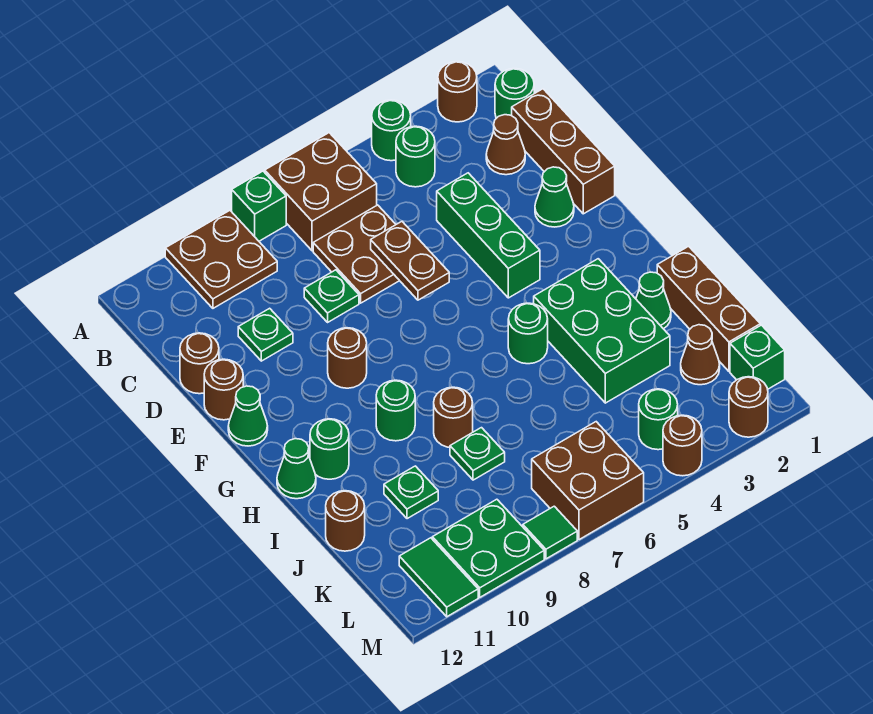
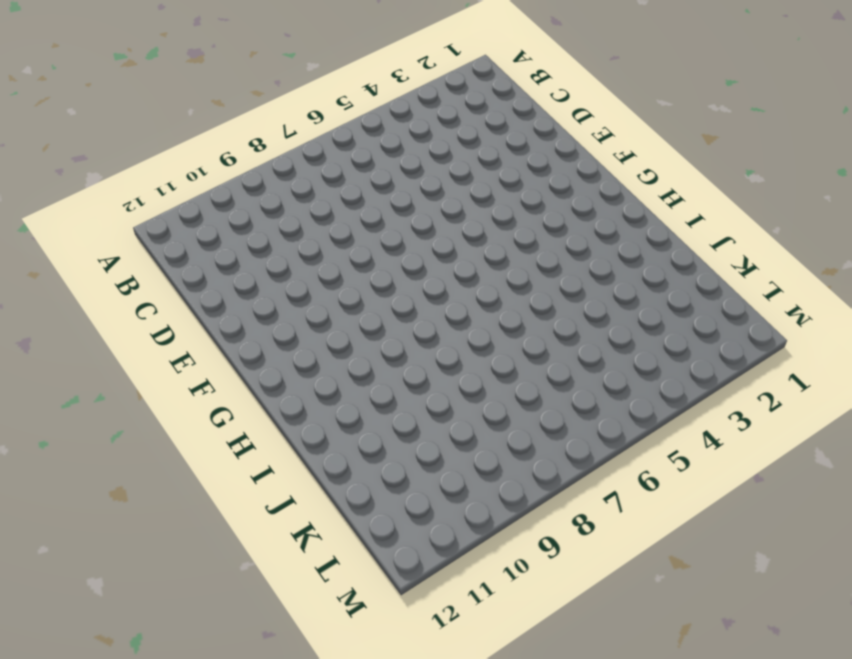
none -> brown round brick A2 level 1
none -> green round brick A4 level 1
none -> brown brick A6:B7 level 1
none -> green brick A8 level 1

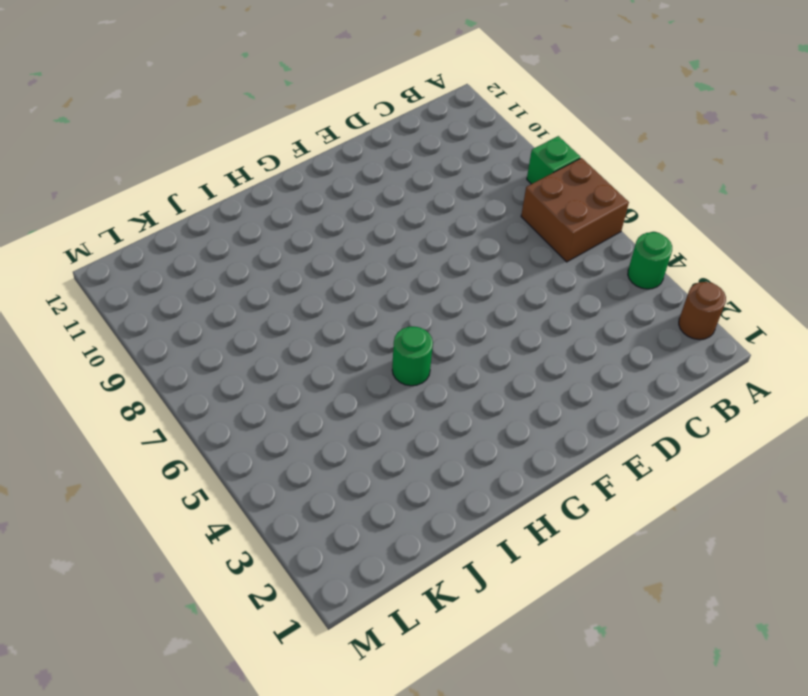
none -> brown plate A9:B10 level 1
none -> green round brick B1 level 1
none -> green round brick B4 level 1
none -> brown brick C1:E1 level 1

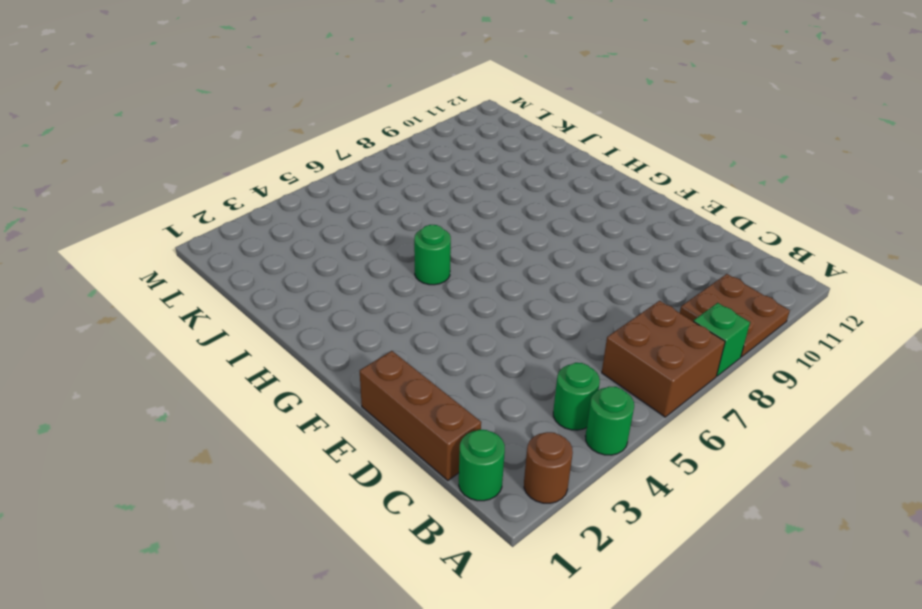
none -> brown cone C2 level 1
none -> brown plate C6:D7 level 1
none -> green brick D4:F4 level 1
none -> green plate D8 level 1

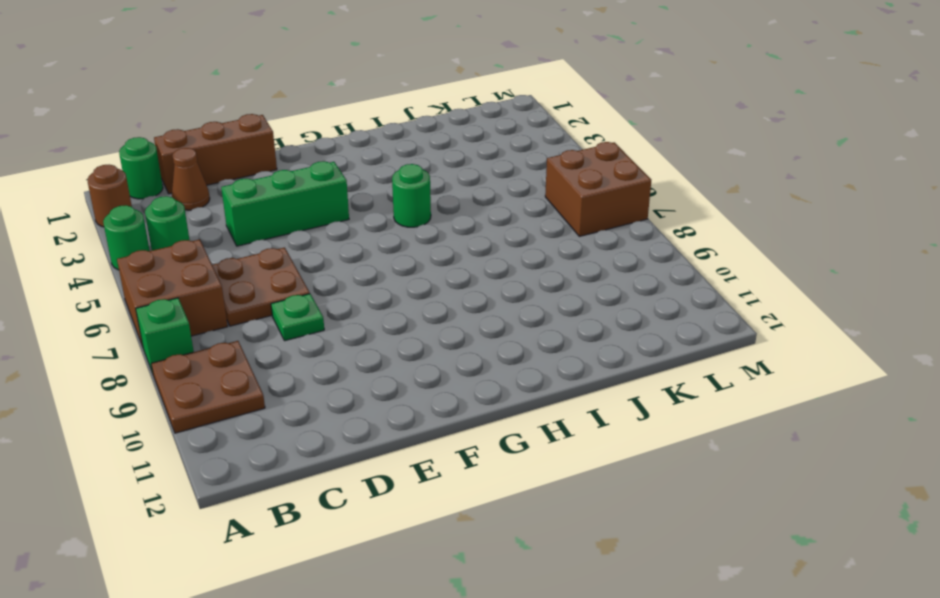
none -> green plate D10 level 1
none -> brown round brick D12 level 1
none -> green cone E2 level 1
none -> brown round brick E12 level 1

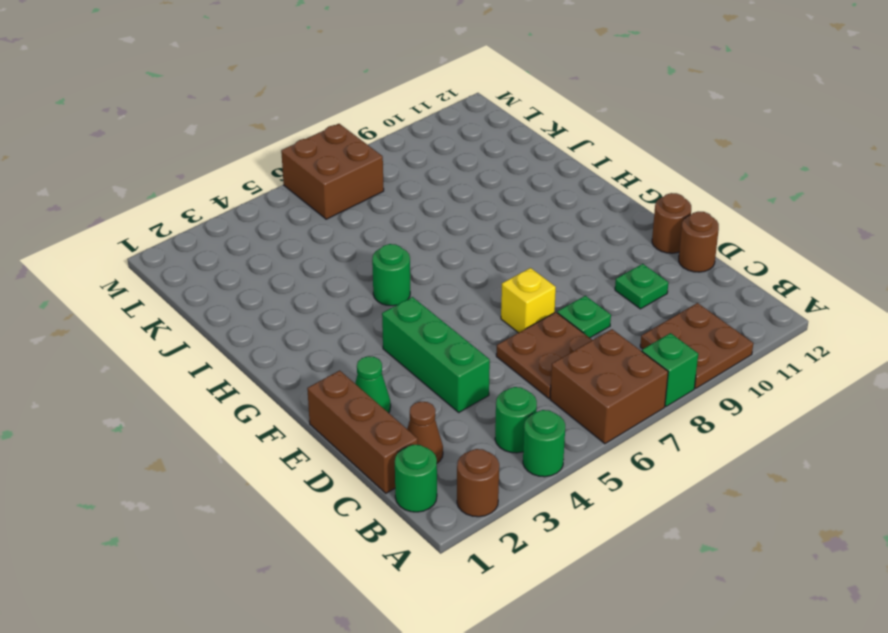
yellow brick E7 level 1 -> none
none -> brown round brick F9 level 1
none -> green cone F12 level 1
none -> green brick H3:J4 level 1
none -> green round brick H9 level 1

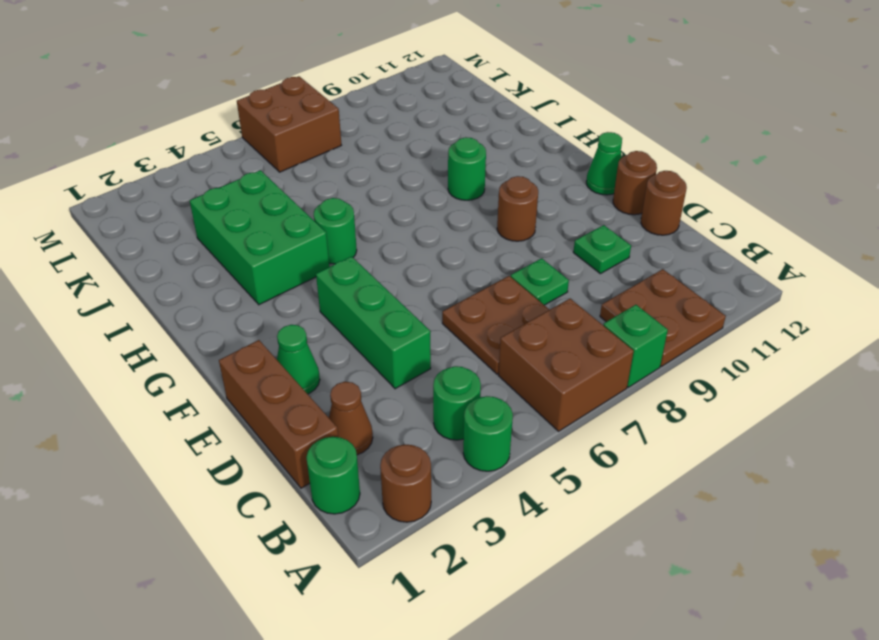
none -> green round brick H11 level 1
none -> green cone H12 level 1
none -> brown brick I1:K1 level 1
none -> green cone I2 level 1

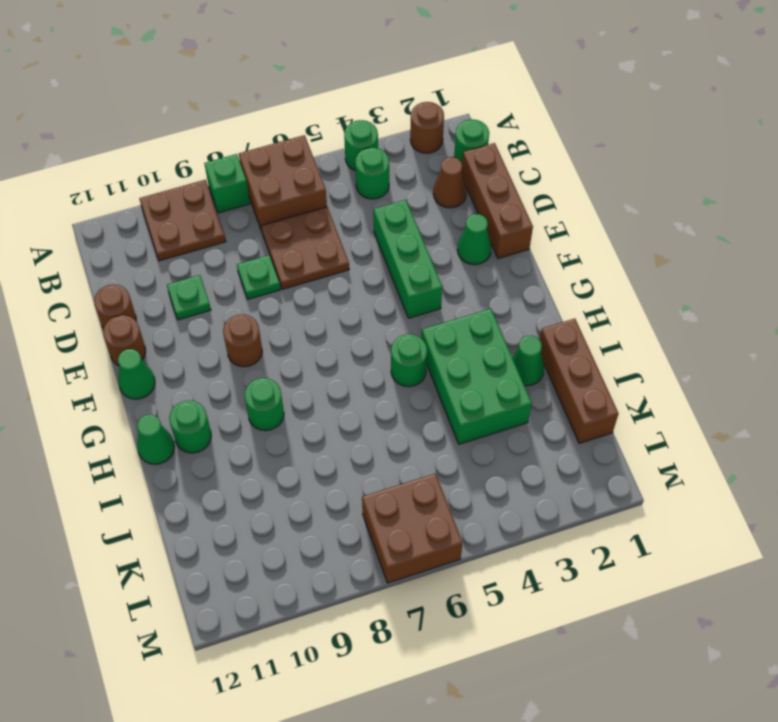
none -> brown round brick I8 level 1
none -> green plate J8 level 1
none -> green plate J10 level 1
none -> brown round brick J12 level 1

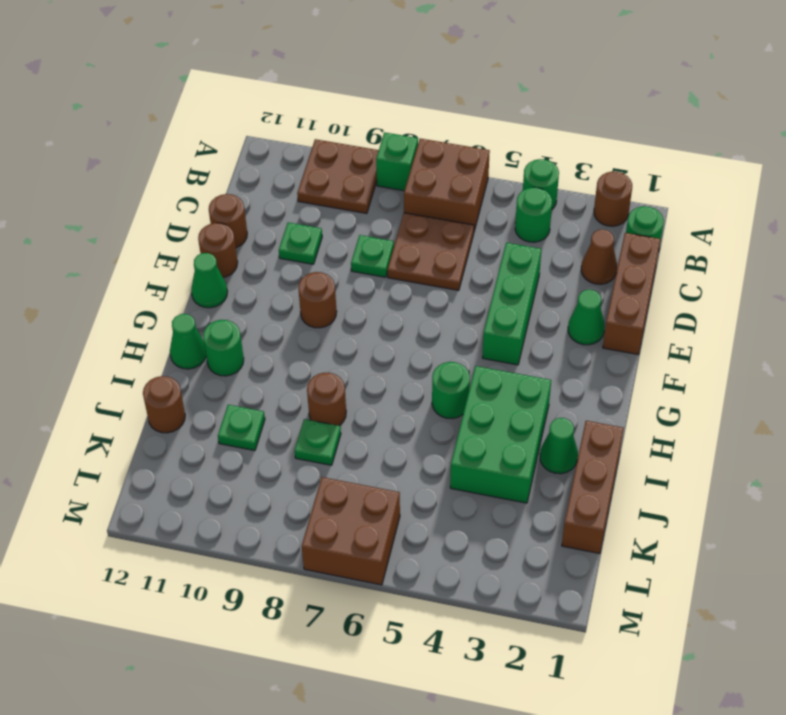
none -> green round brick H9 level 1
none -> brown cone K2 level 1
none -> green brick L1 level 1
none -> green round brick L4 level 1

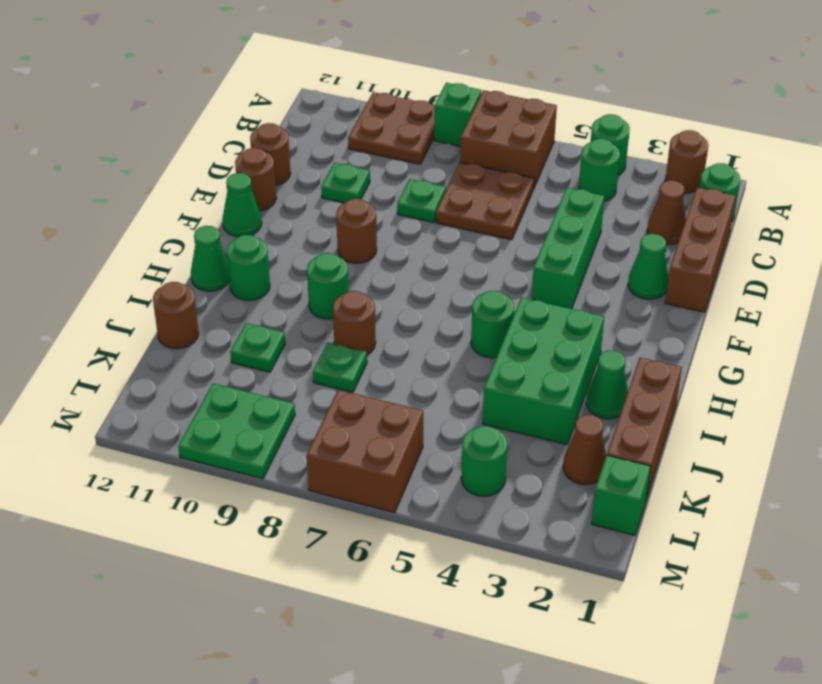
none -> green tile L11:M11 level 1
none -> brown round brick M2 level 1
none -> brown round brick M4 level 1
none -> green tile M8 level 1

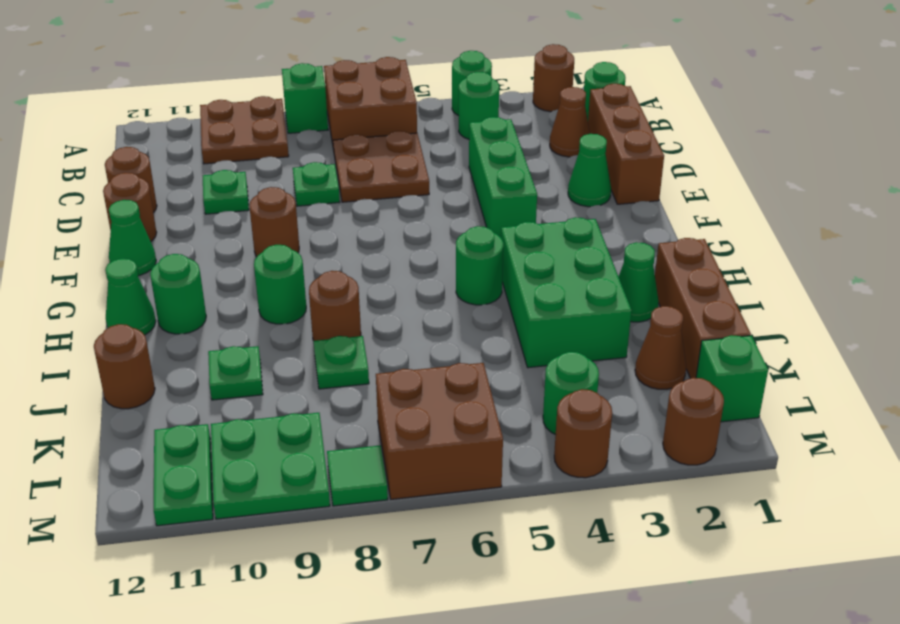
green plate L11:M11 level 1 -> green tile L11:M11 level 1
none -> brown plate D6:E6 level 2

